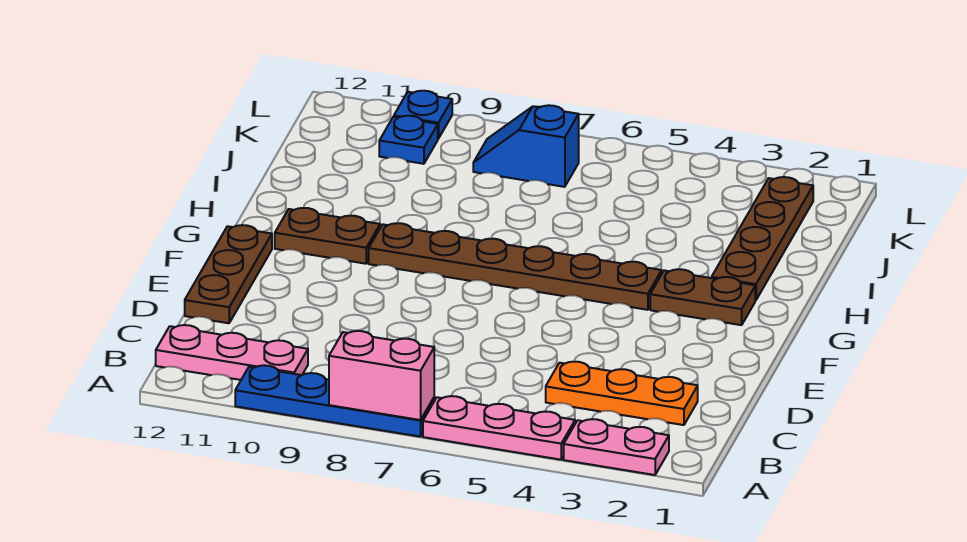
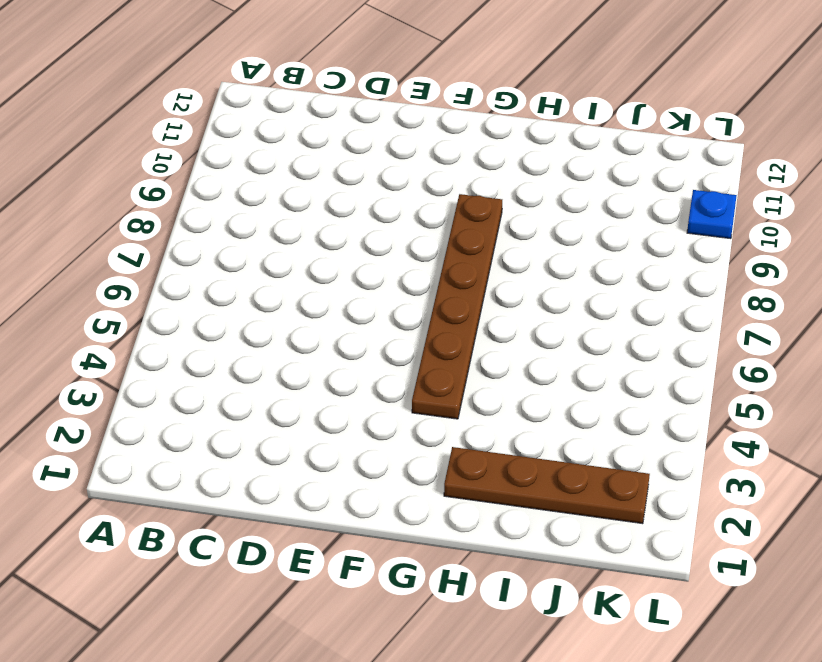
none -> pink plate A2:A3 level 1
none -> pink plate A4:A6 level 1
none -> blue plate A7:A10 level 1

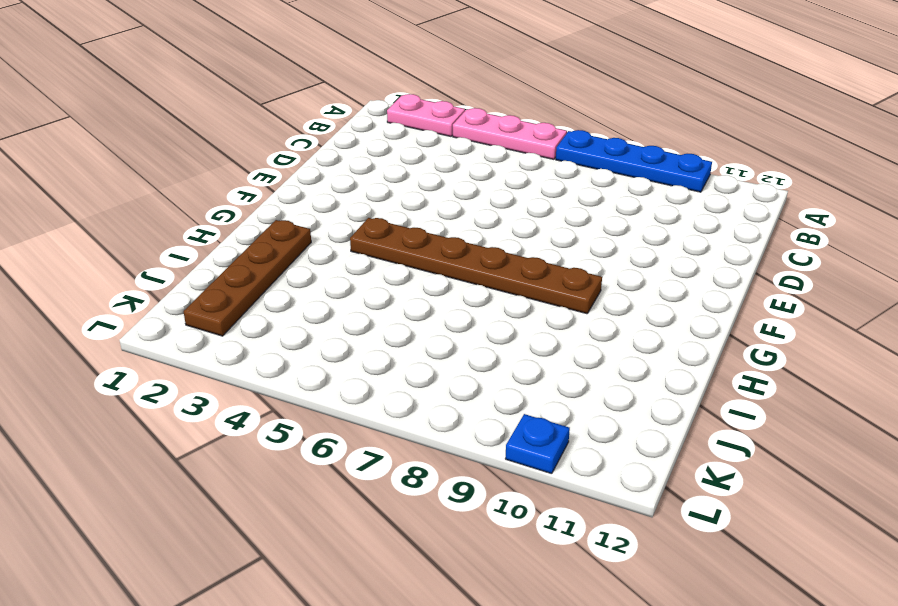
none -> pink plate B10:B12 level 1
none -> orange plate C2:C4 level 1
none -> brown plate D12:F12 level 1

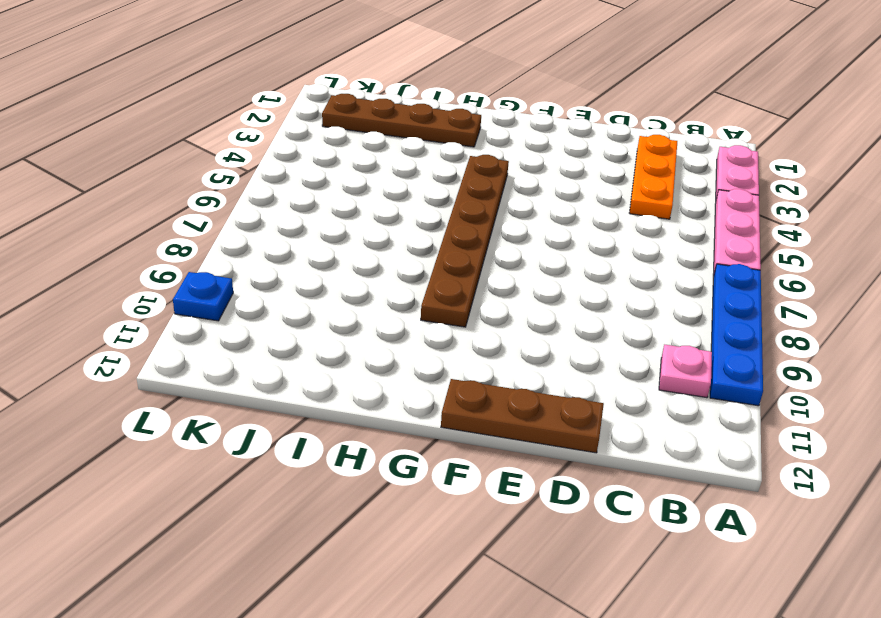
pink plate B10 level 1 -> pink plate B10:B12 level 1
none -> brown plate G2:G3 level 1
none -> brown plate G10:G11 level 1
none -> blue slope K7:K8 level 1 top 7

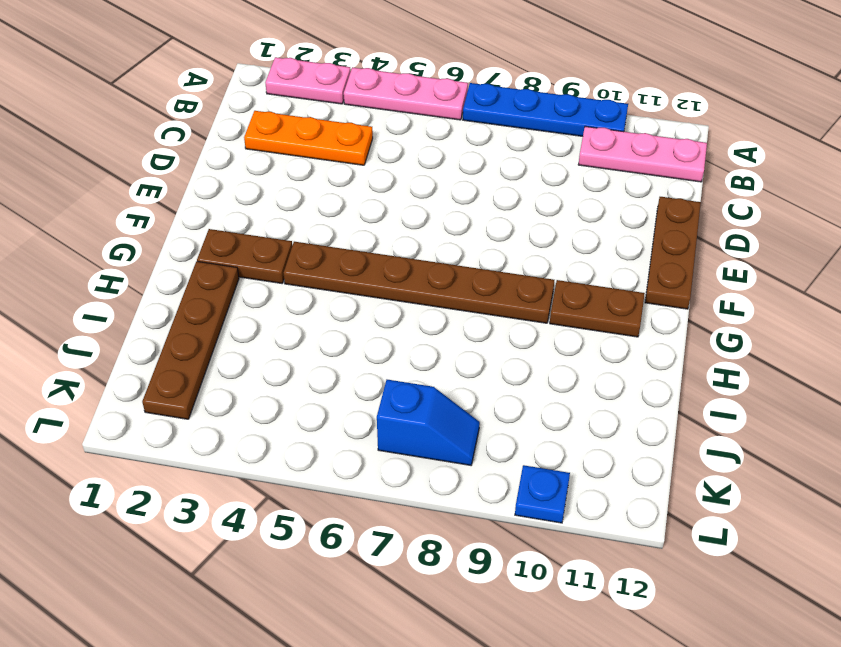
none -> blue plate K10 level 1
none -> pink brick A7:A8 level 2

